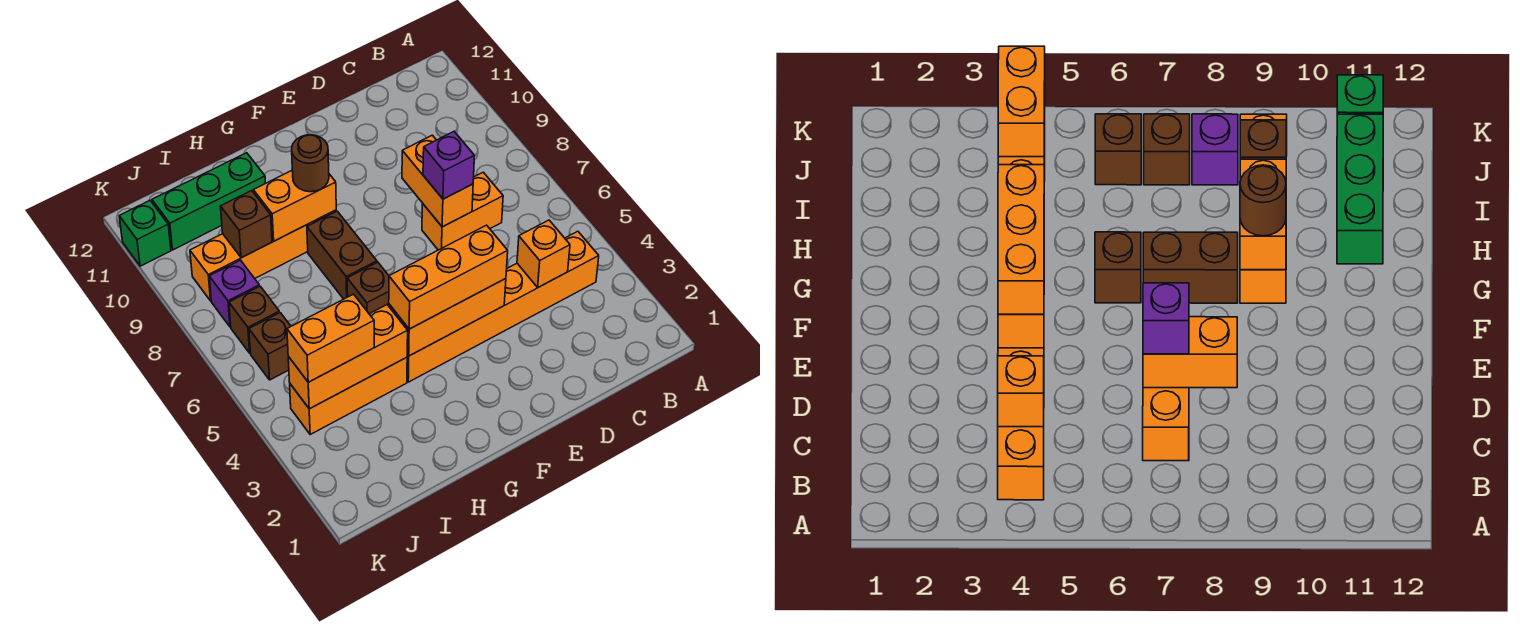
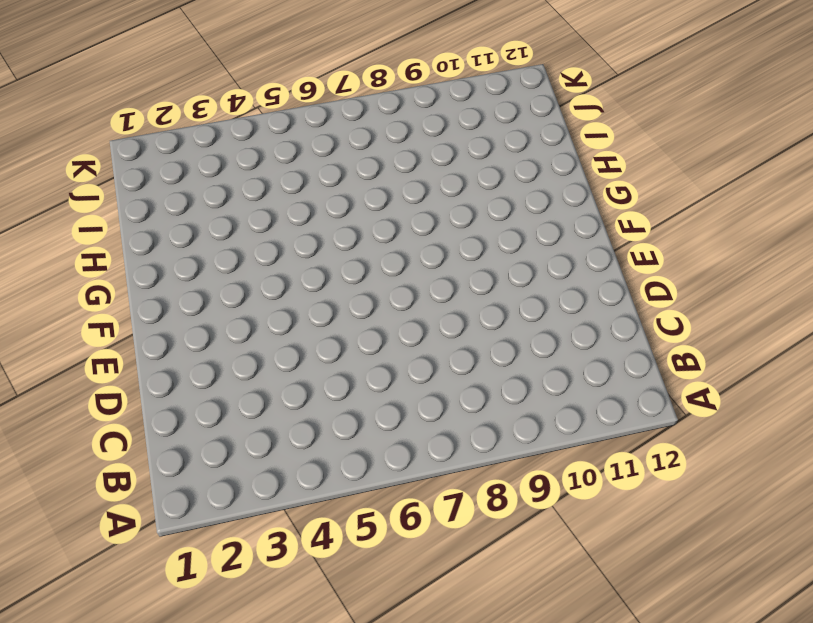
none -> orange brick B4:G4 level 1
none -> orange brick C7:D7 level 1
none -> brown brick G6 level 1

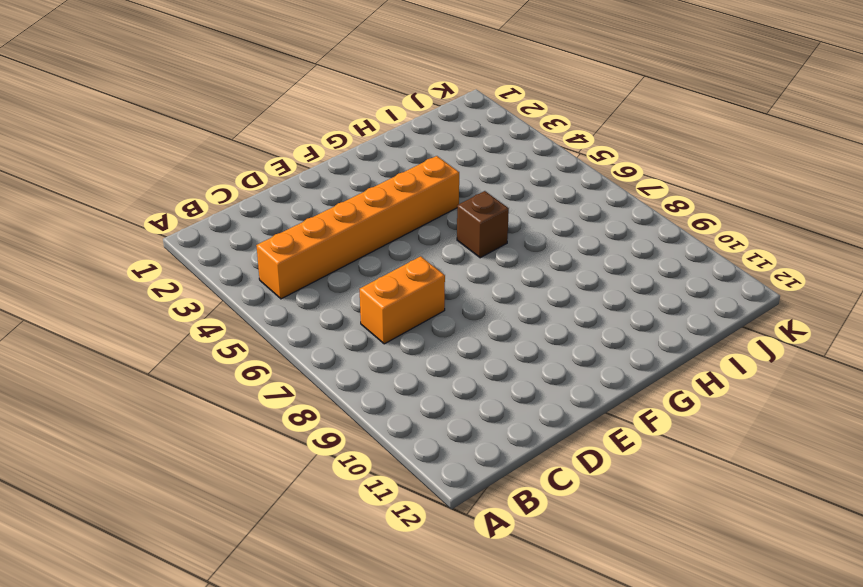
none -> brown brick G7:G8 level 1
none -> orange brick G9:J9 level 1
none -> orange brick H4:J4 level 1

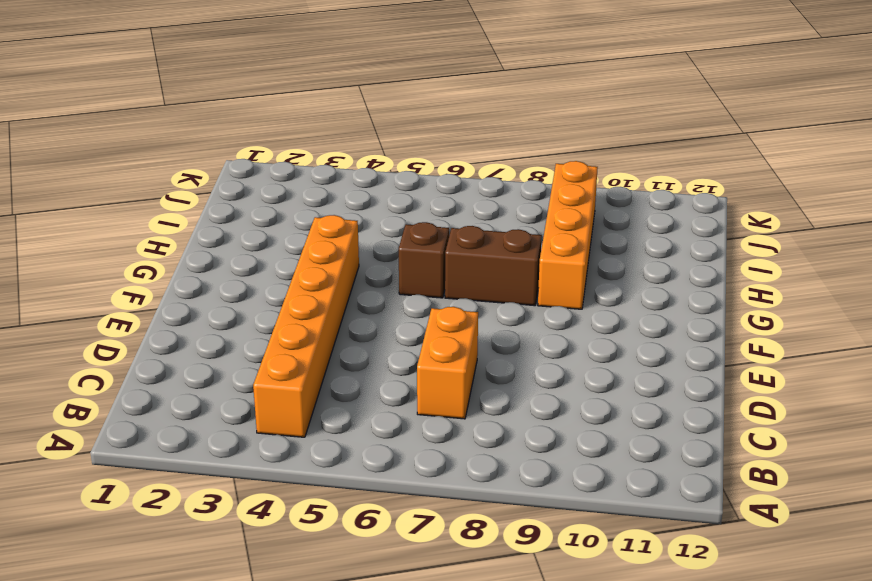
none -> orange brick H4:J4 level 1
none -> green brick H11:J11 level 1
none -> brown brick J6 level 1

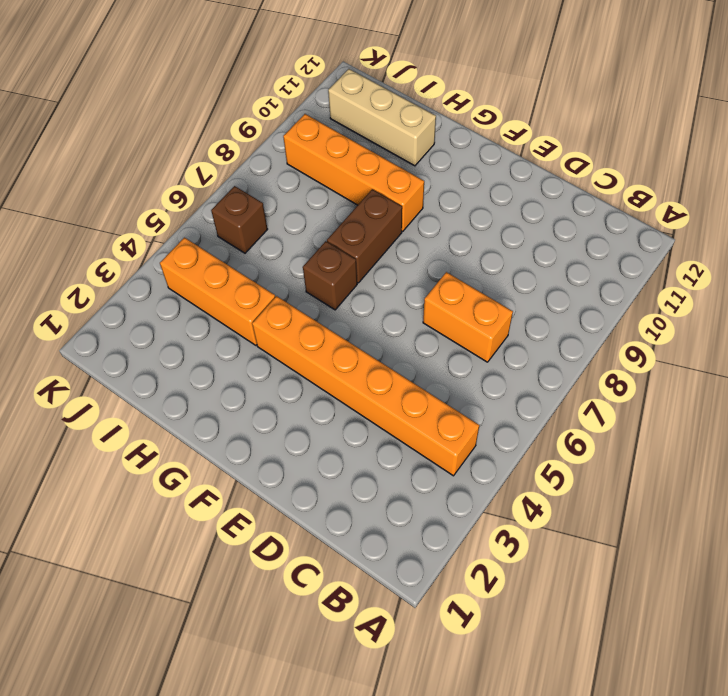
tan brick H11:J11 level 1 -> green brick H11:J11 level 1
none -> brown brick J7 level 1
none -> purple brick J8 level 1
none -> green brick K11 level 1

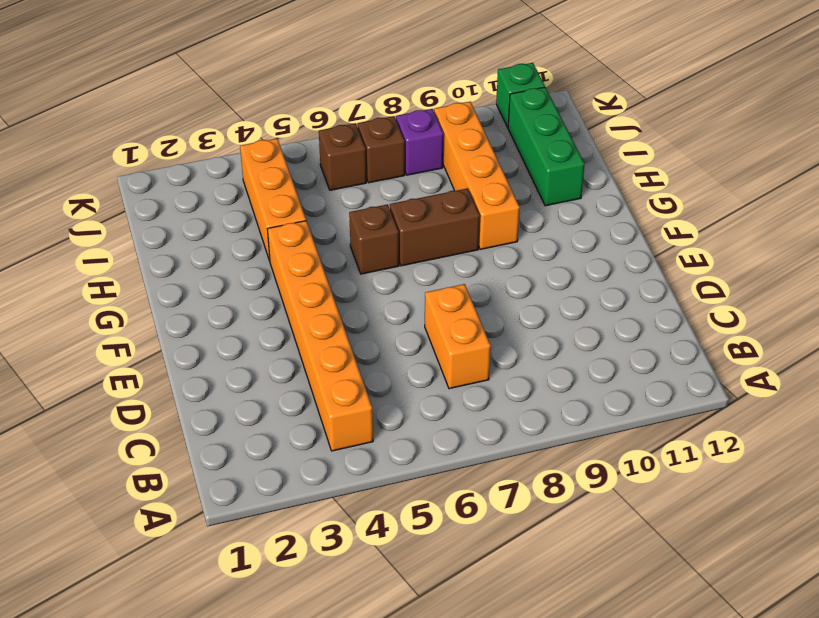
none -> orange brick C4 level 2
none -> orange brick D7:D8 level 2
none -> orange brick E4:G4 level 2

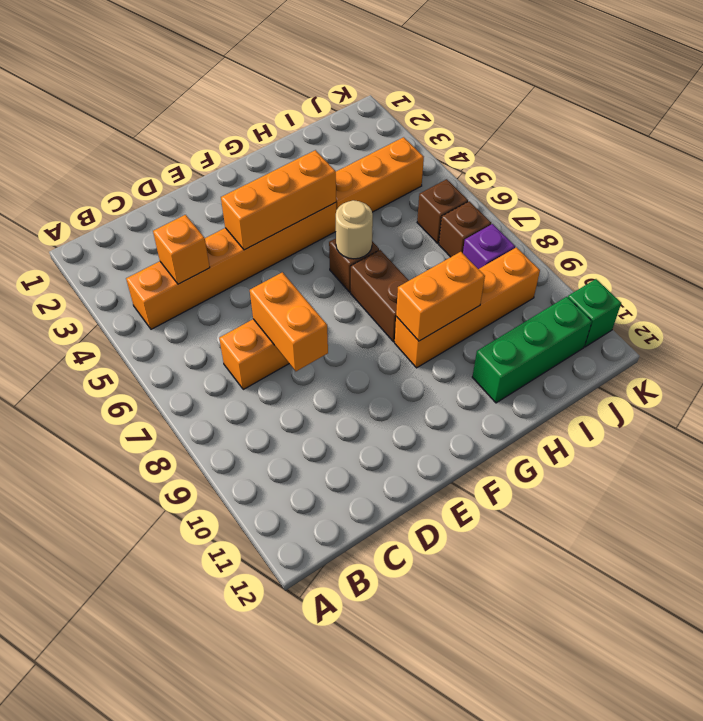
tan round brick G6 level 2 -> none
none -> orange brick H4:J4 level 2
none -> brown brick I9 level 2
none -> purple brick D7 level 3

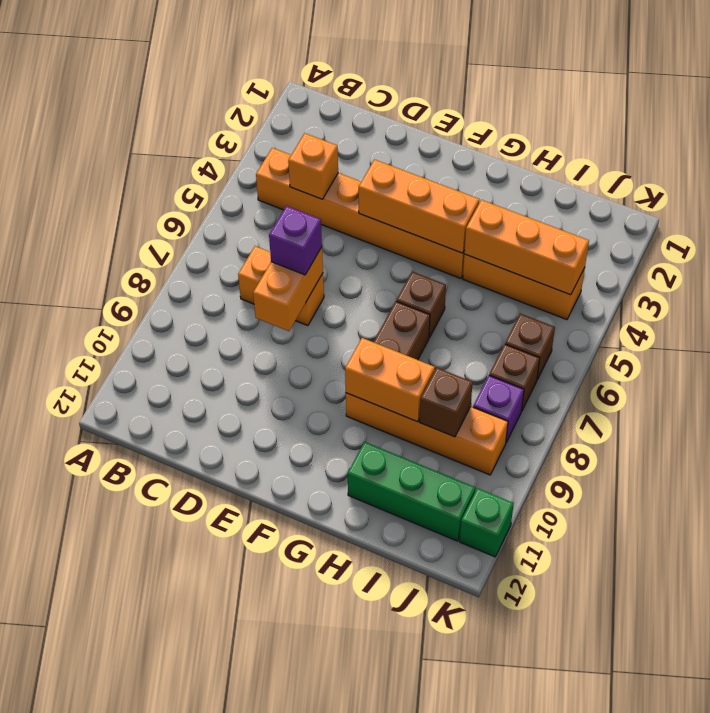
none -> orange brick E4:G4 level 3
none -> brown round brick G9 level 3
none -> orange brick I4:J4 level 3

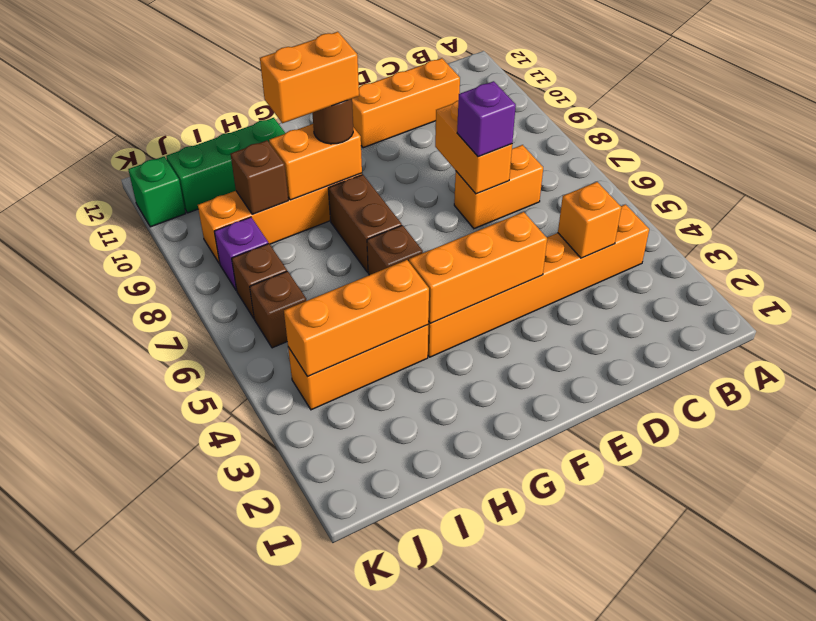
orange brick C11:E11 level 1 -> orange brick E4:G4 level 3
orange brick G9:H9 level 4 -> orange brick I4:J4 level 3

